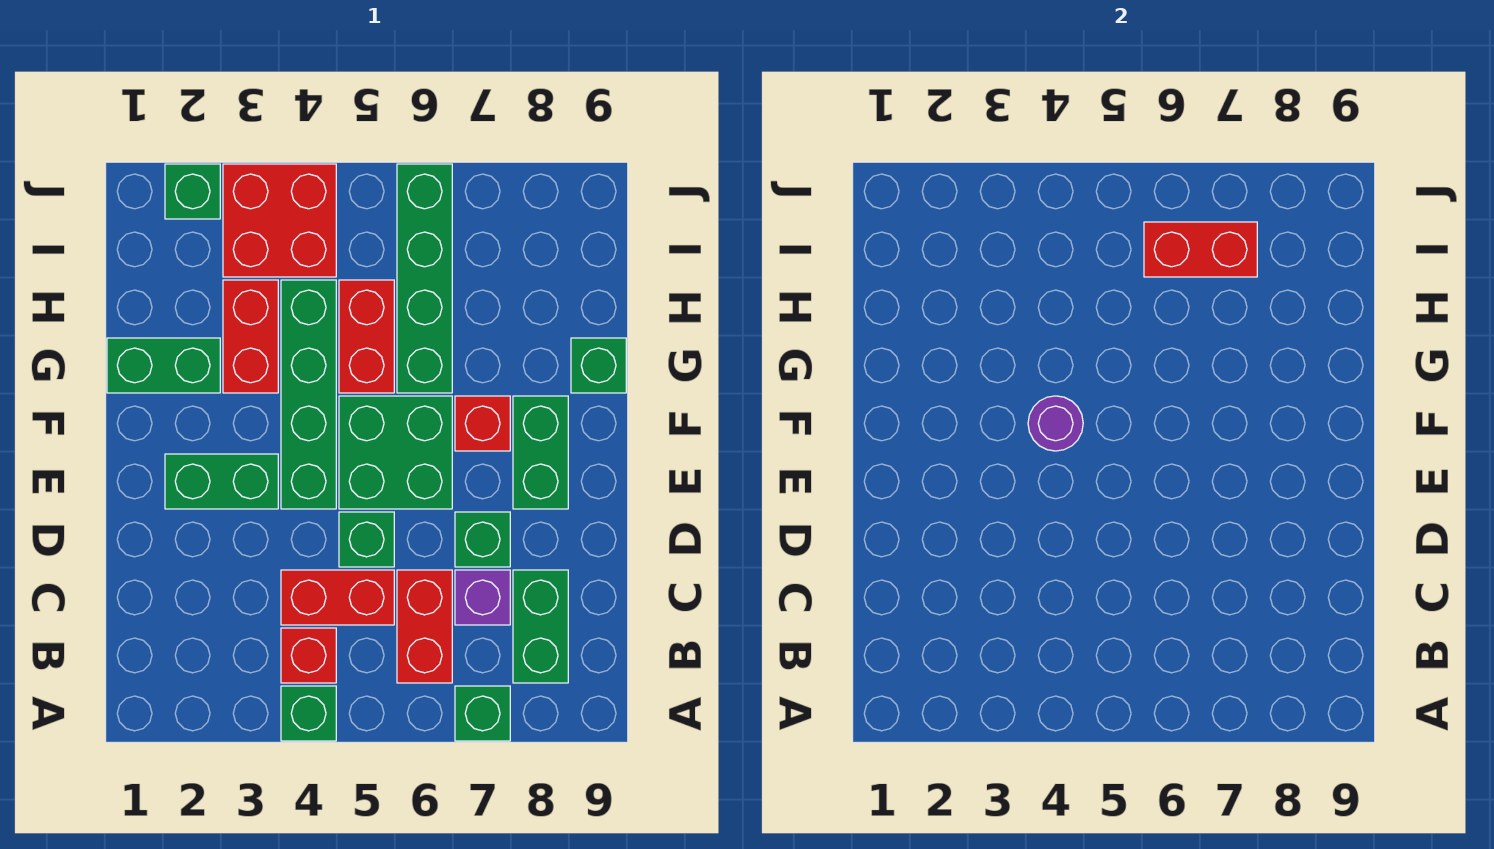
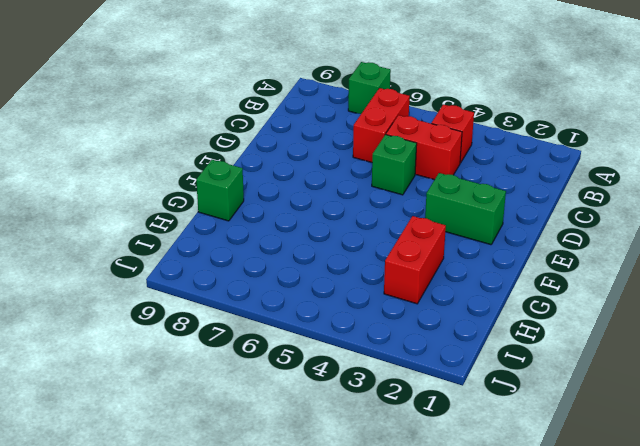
none -> green brick A4 level 1
none -> green brick B8:C8 level 1
none -> purple brick C7 level 1

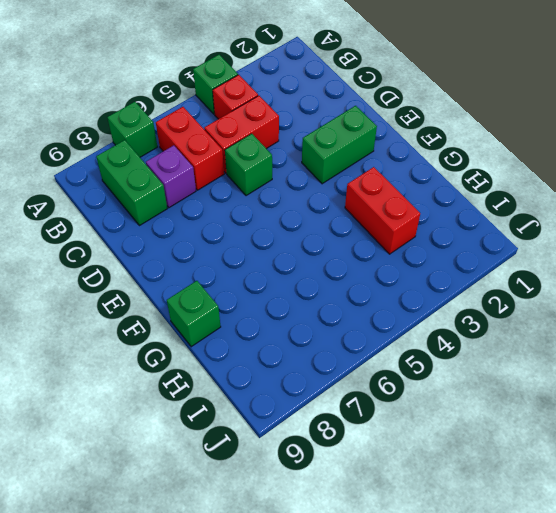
none -> green brick D7 level 1
none -> green brick E4:H4 level 1
none -> green brick E5:F6 level 1

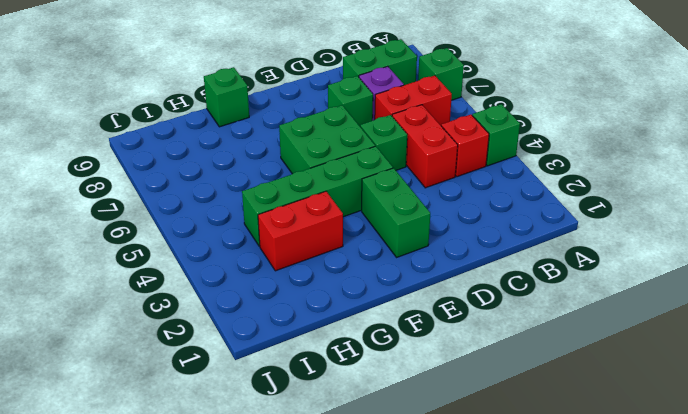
none -> green brick E8:F8 level 1
none -> red brick F7 level 1
none -> green brick G1:G2 level 1

